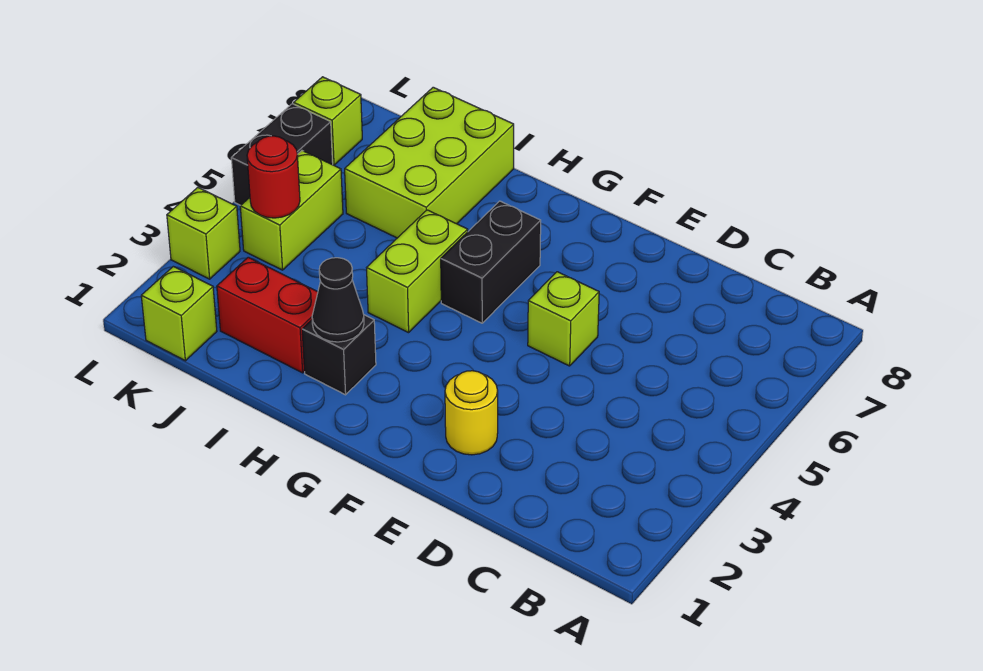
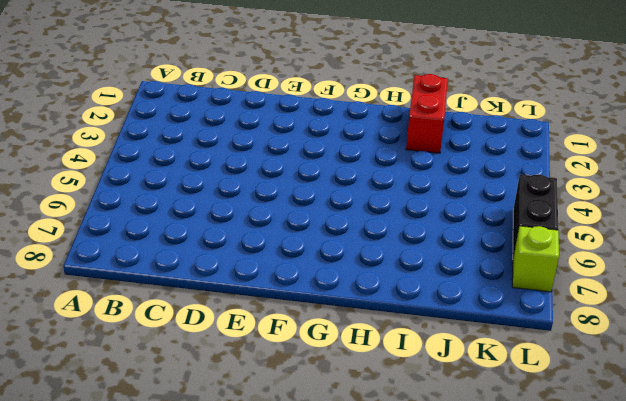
red brick I1:I2 level 1 -> red brick I2:J2 level 1
none -> yellow round brick E2 level 1
none -> lime brick E5 level 1
none -> black brick G5:G6 level 1

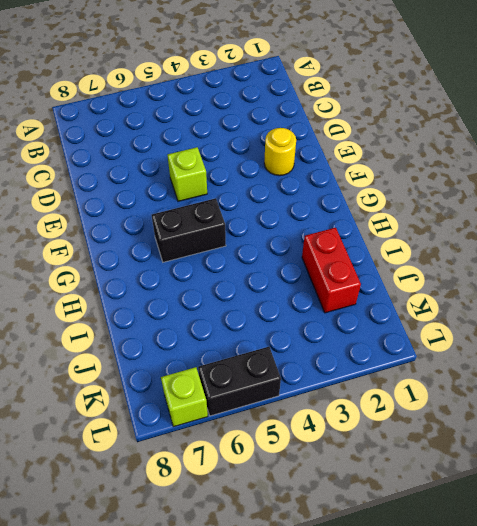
none -> black brick H2 level 1
none -> lime brick H4:H5 level 1
none -> lime brick I6:J8 level 1

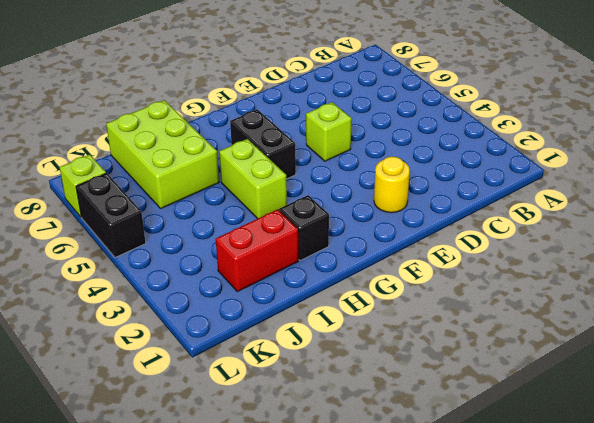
none -> lime brick K1 level 1
none -> lime brick K4:K5 level 1
none -> lime brick L3 level 1

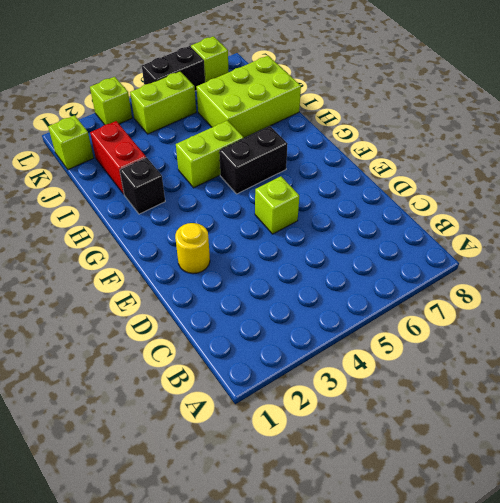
none -> black cone H2 level 2
none -> red round brick K4 level 2

